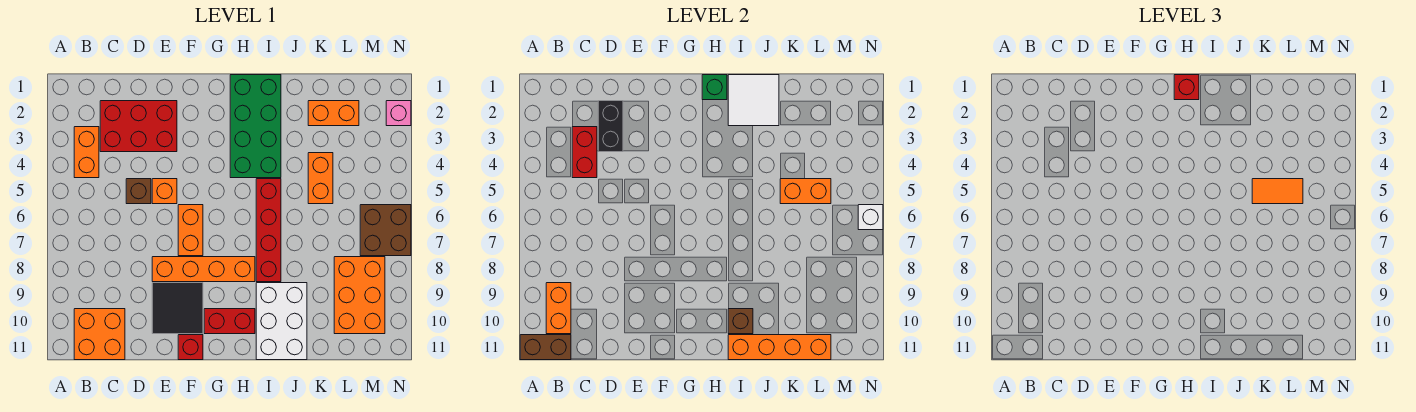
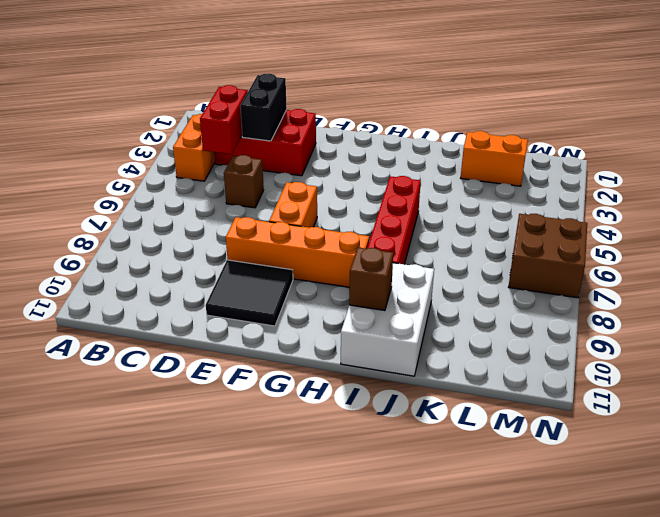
none -> orange brick B10:C11 level 1
none -> orange brick E5 level 1
none -> red brick F11 level 1
none -> red brick G10:H10 level 1

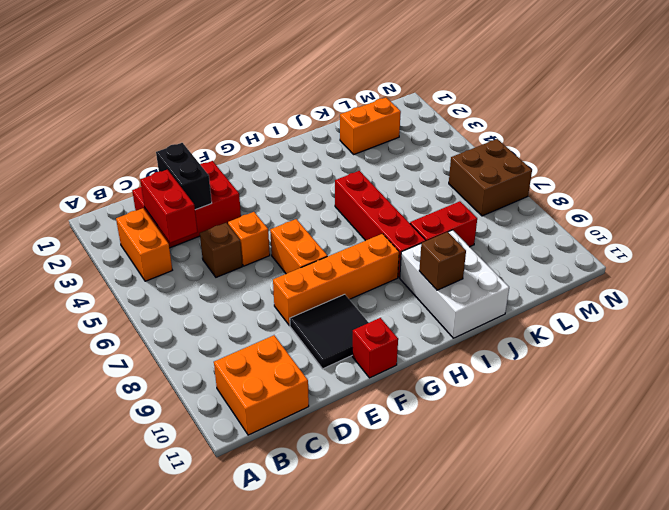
red brick J8:K8 level 1 -> red brick G10:H10 level 1
none -> green brick H1:I4 level 1
none -> orange brick K4:K5 level 1
none -> orange brick L8:M10 level 1
none -> pink brick N2 level 1

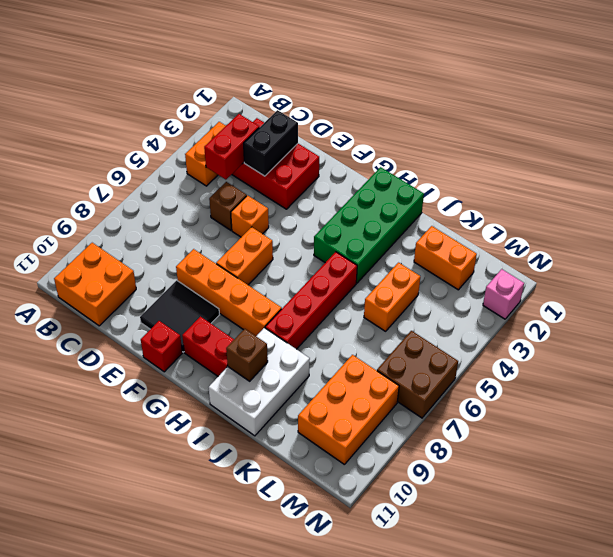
none -> brown brick A11:B11 level 2
none -> orange brick B9:B10 level 2
none -> green brick H1 level 2
none -> white tile I1:J2 level 2

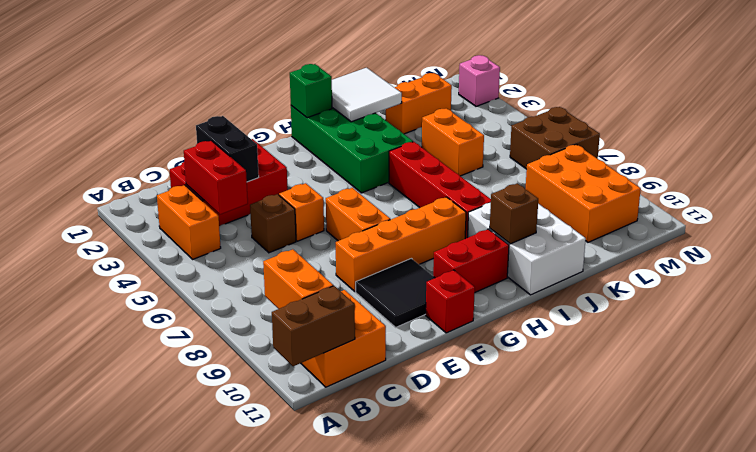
none -> orange brick I11:L11 level 2
none -> orange brick K5:L5 level 2
none -> white brick N6 level 2
none -> red brick H1 level 3

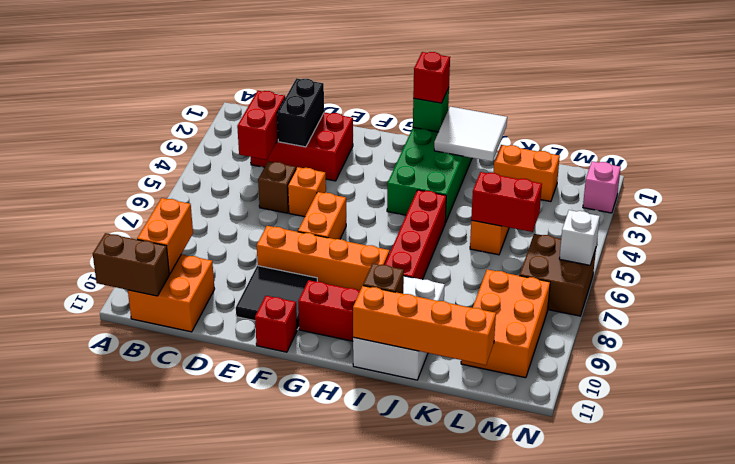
red brick K5:L5 level 2 -> orange brick K5:L5 level 2
none -> orange brick B3:B4 level 1
none -> orange tile K5:L5 level 3

